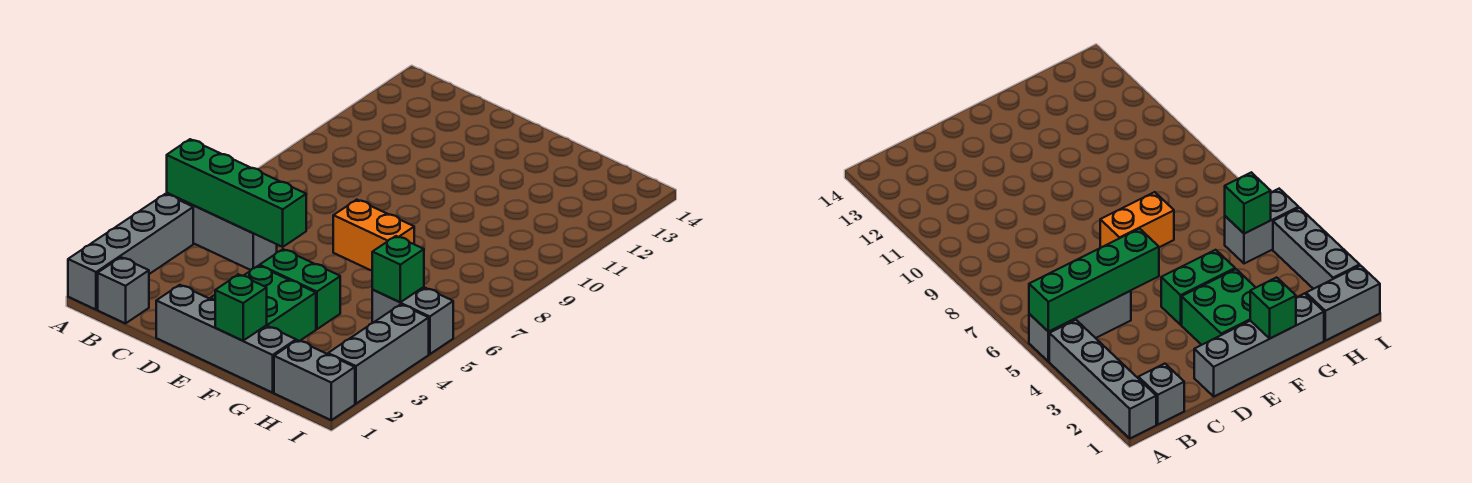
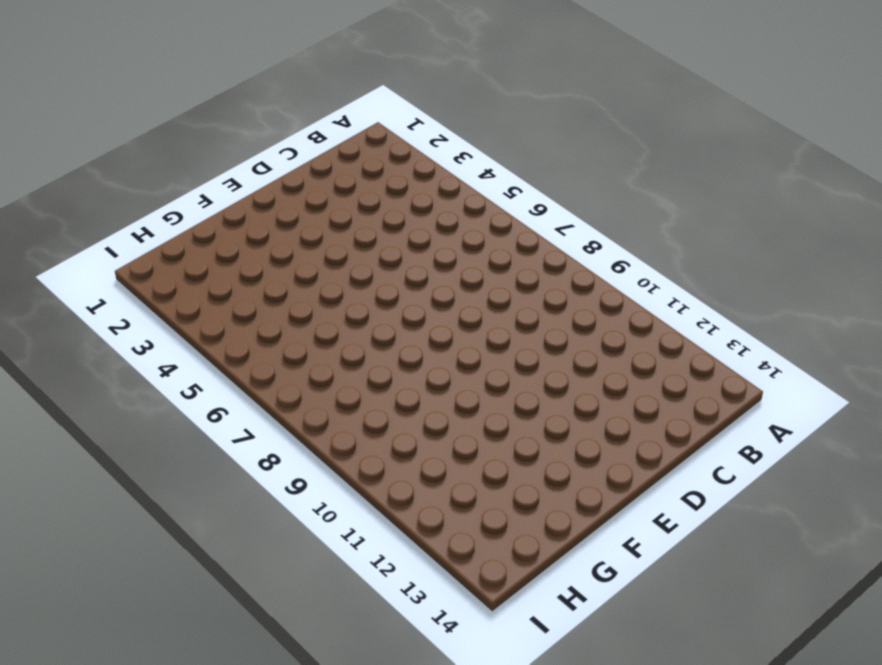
none -> grey brick A1:A4 level 1
none -> grey brick A5:C5 level 1
none -> grey brick B1 level 1

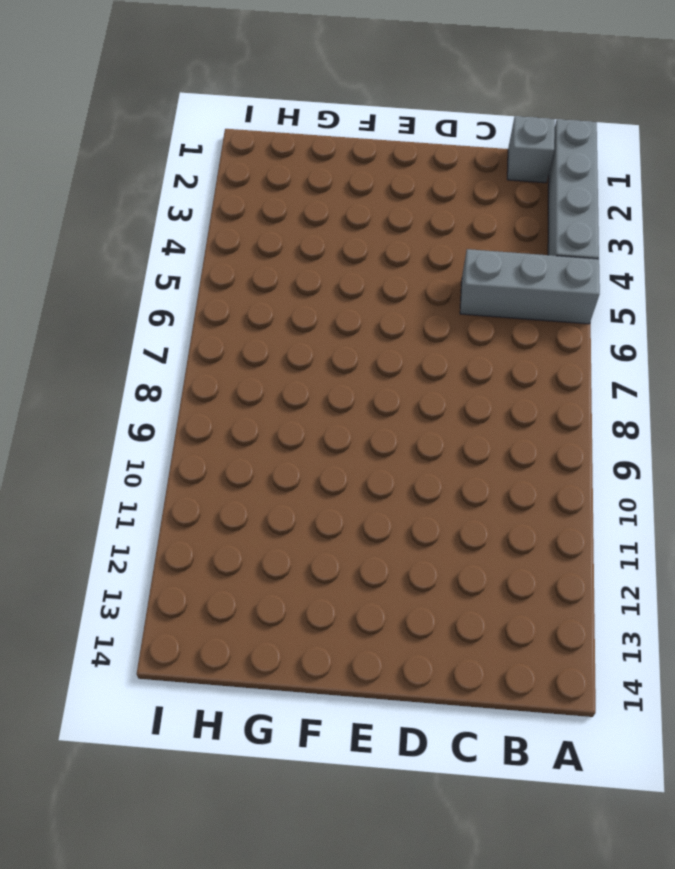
none -> grey brick D1:G1 level 1
none -> green brick E2:F3 level 1
none -> green brick E4:F4 level 1

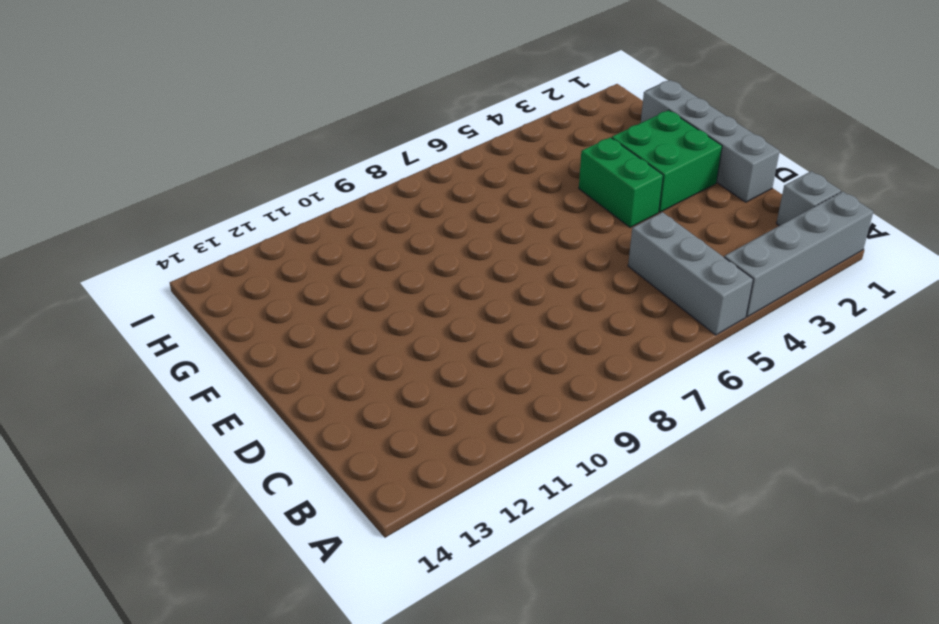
none -> orange brick E7:F7 level 1
none -> grey brick H1:I1 level 1
none -> grey brick H5:I5 level 1

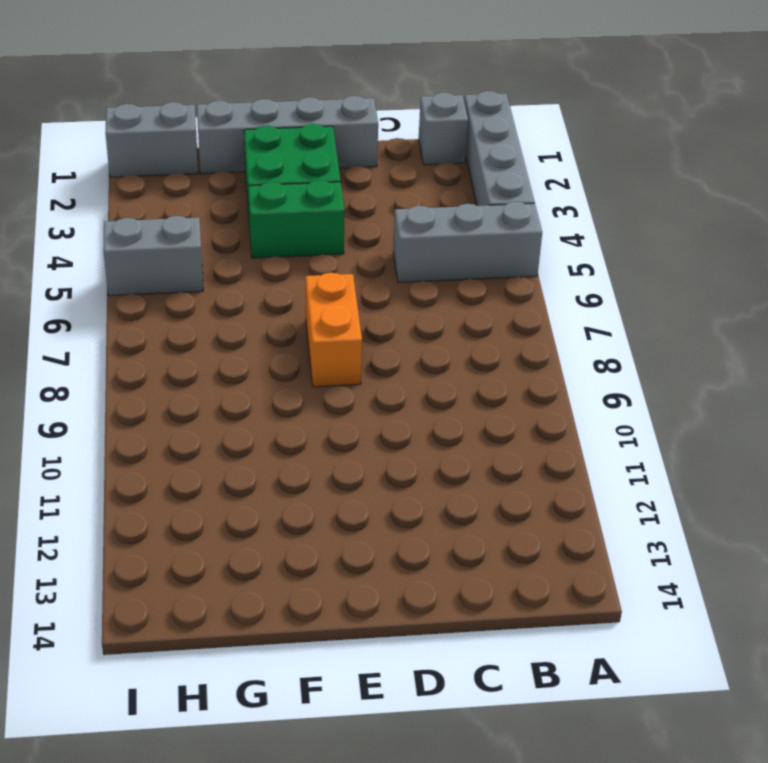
orange brick E7:E8 level 1 -> orange brick E7:F7 level 1
none -> grey brick I2:I4 level 1
none -> green brick A5:D5 level 2
none -> green brick F1 level 2

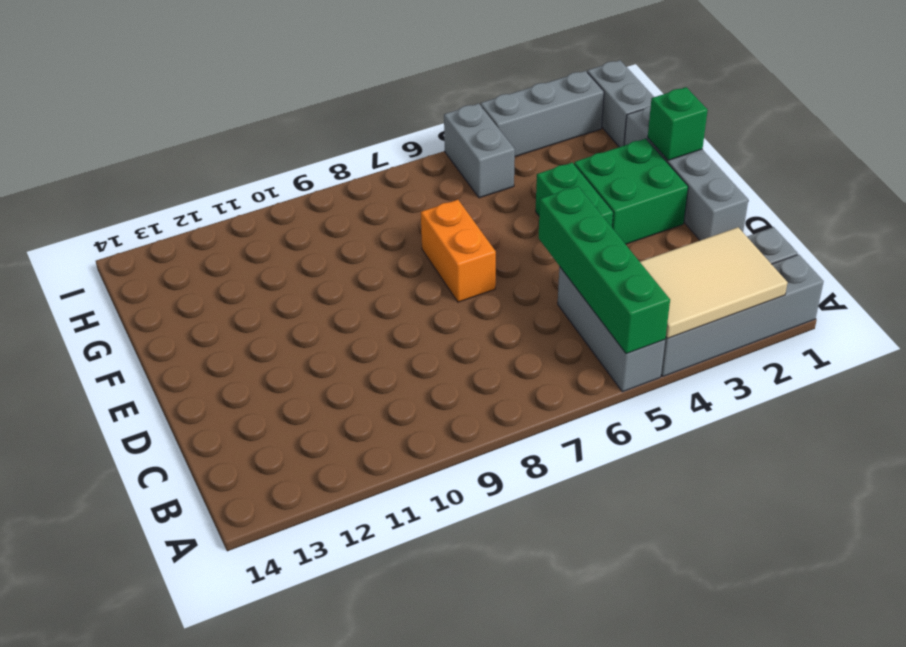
tan tile A2:B4 level 2 -> none
none -> green brick H5 level 2

